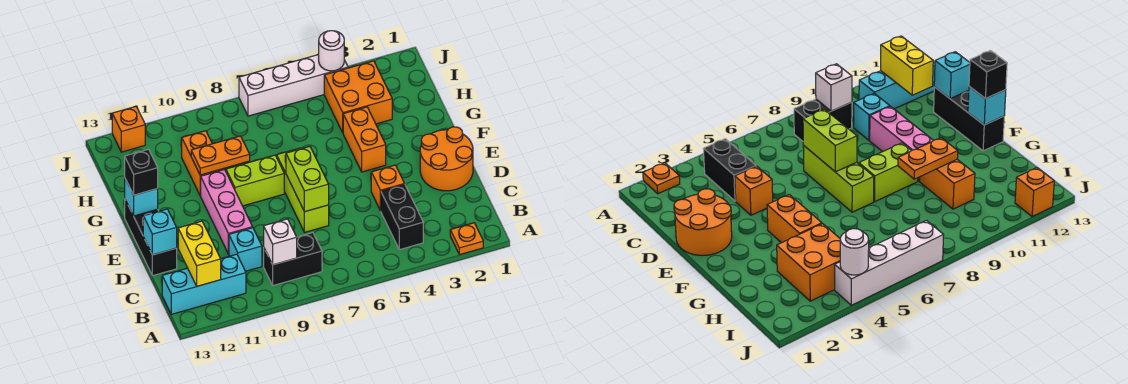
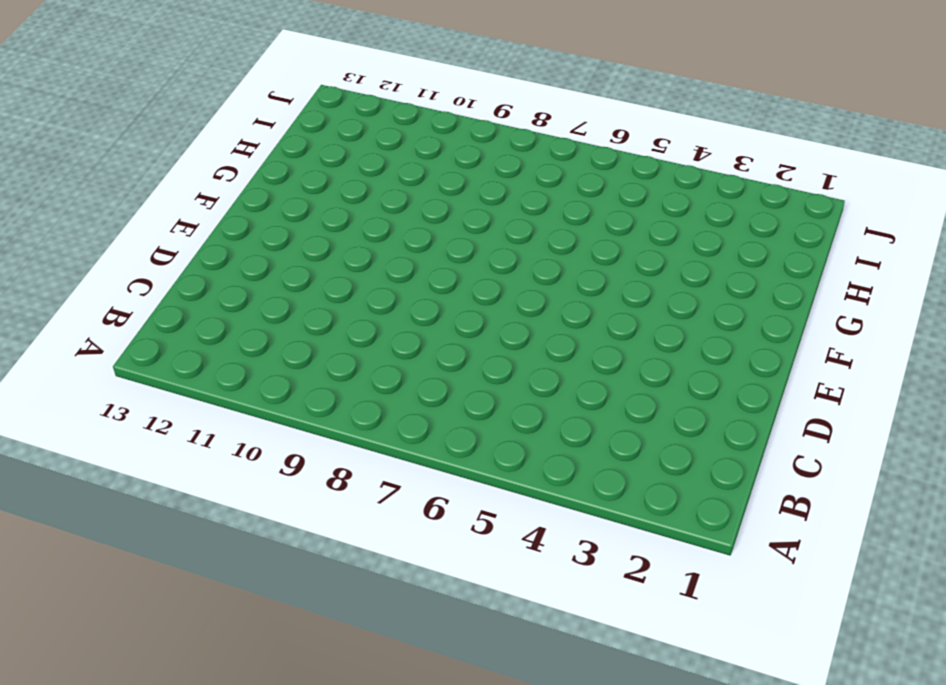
none -> orange plate A2 level 1
none -> black brick B4:C4 level 1
none -> black brick B8:B9 level 1

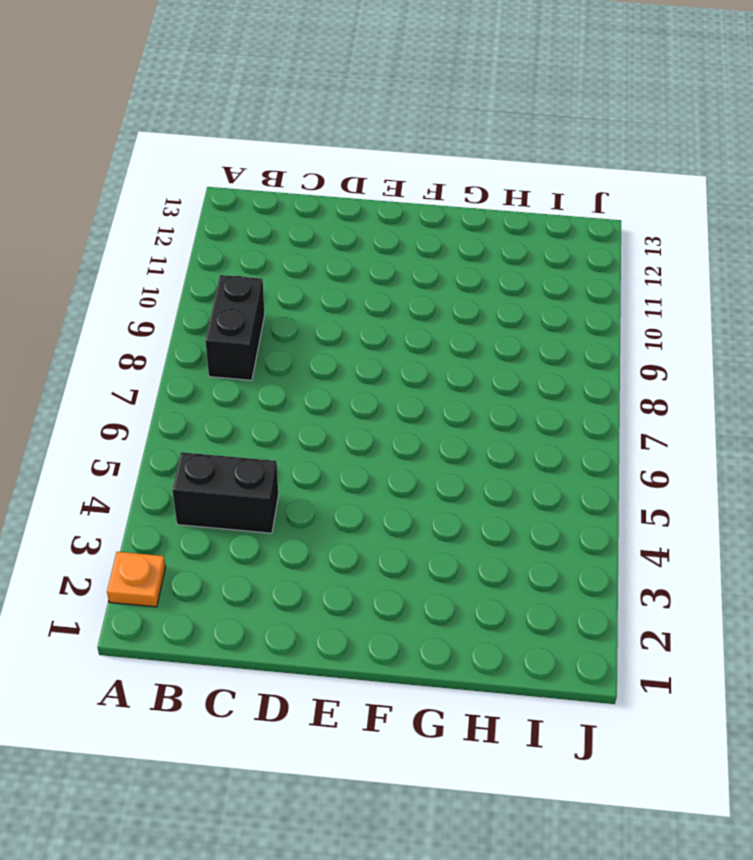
none -> cyan brick B11:B13 level 1
none -> cyan brick C10 level 1
none -> orange round brick D1:E2 level 1

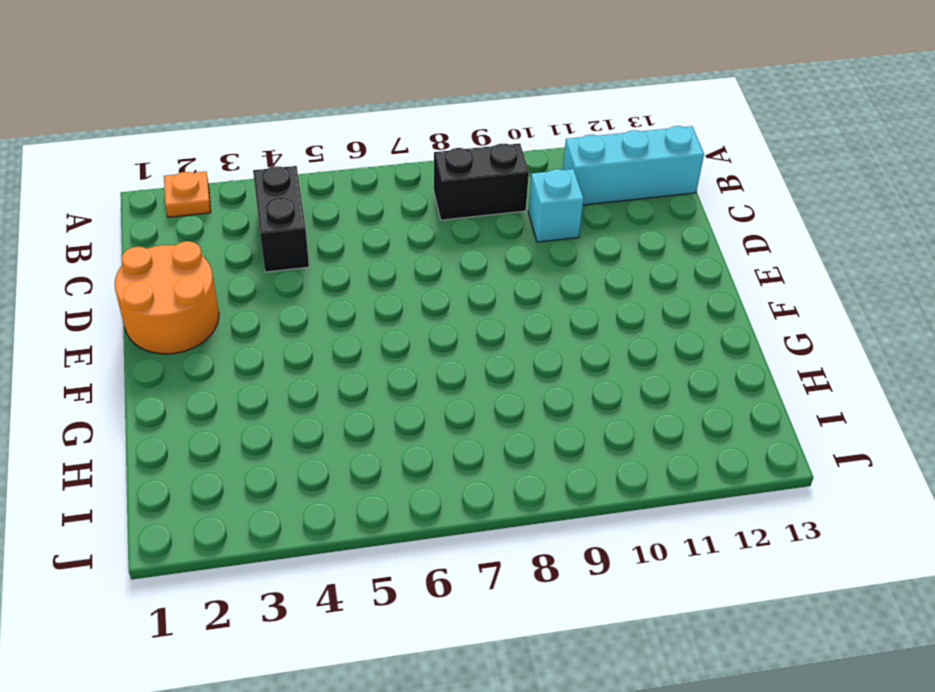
none -> orange brick D4 level 1
none -> lime brick D7:F7 level 1
none -> pink brick D10:F10 level 1

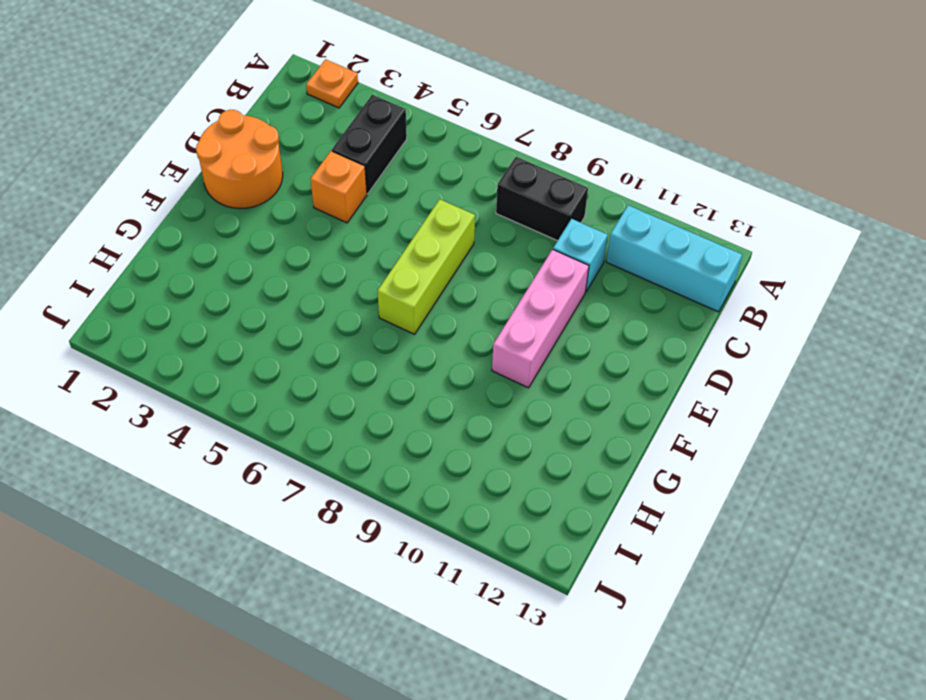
none -> black brick D13:F13 level 1
none -> orange brick F4:G4 level 1
none -> lime brick F8:F9 level 1

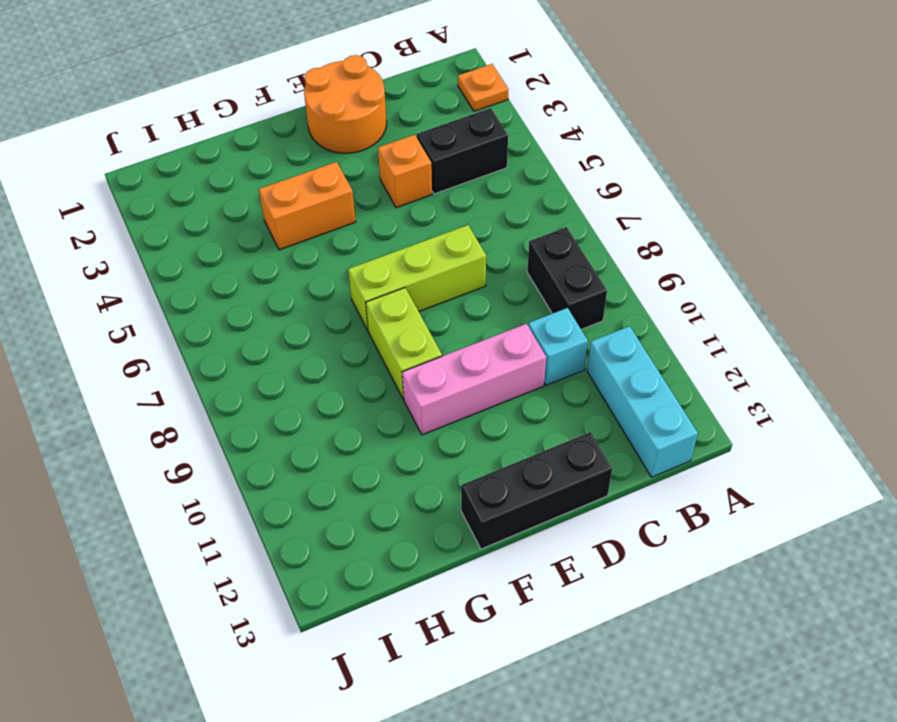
none -> orange brick G10:H10 level 1
none -> orange brick H3:I4 level 1
none -> white brick J4:J7 level 1

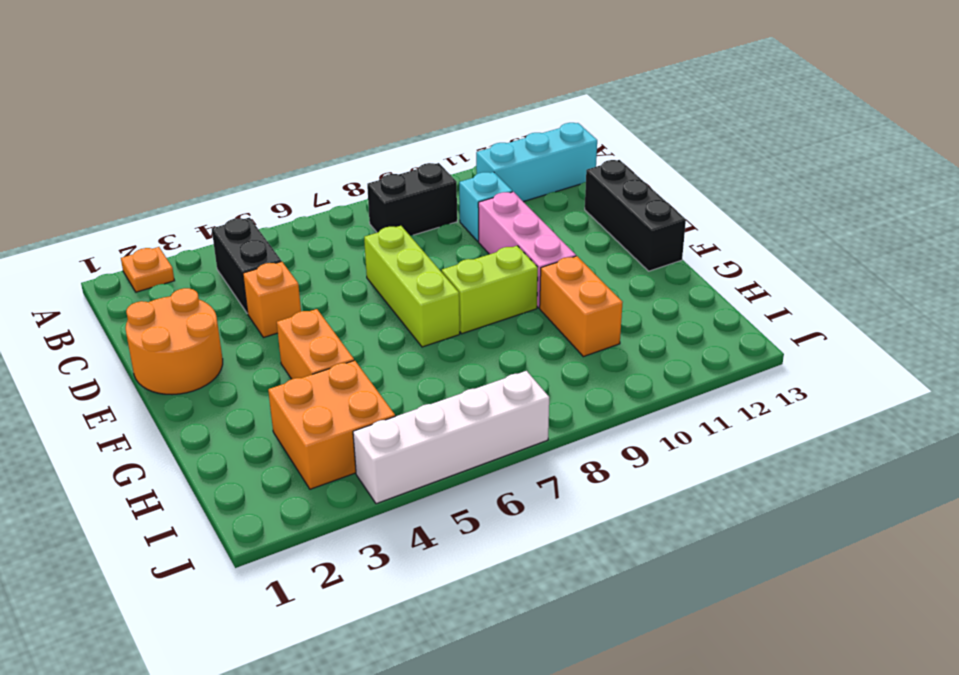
none -> orange brick J12 level 1
none -> white brick B9 level 2
none -> yellow brick B12:C12 level 2

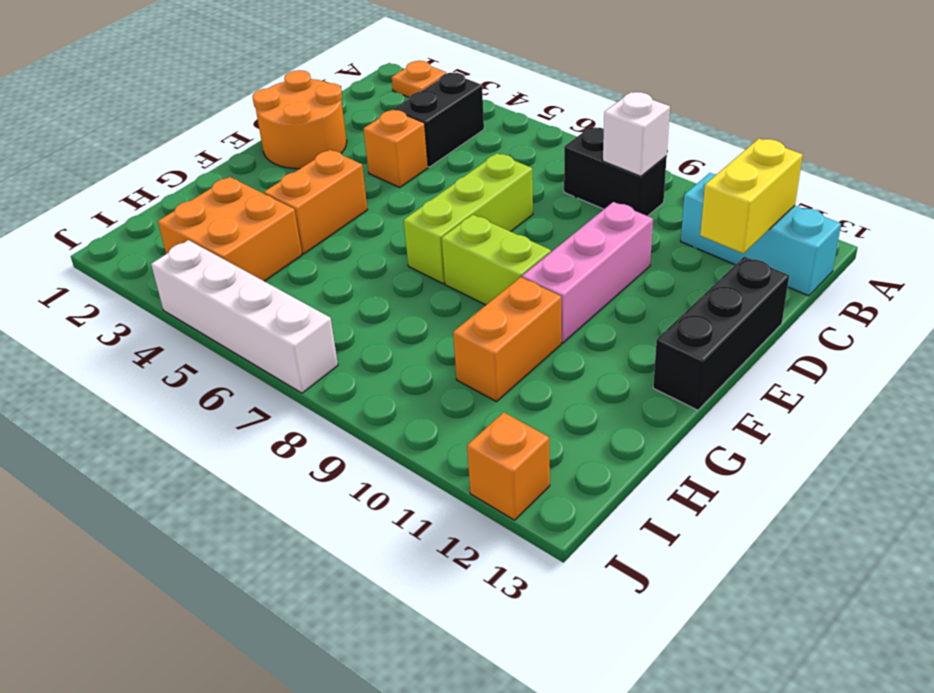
none -> cyan brick C10 level 1
none -> lime brick D7:E7 level 2
none -> cyan brick D13 level 2

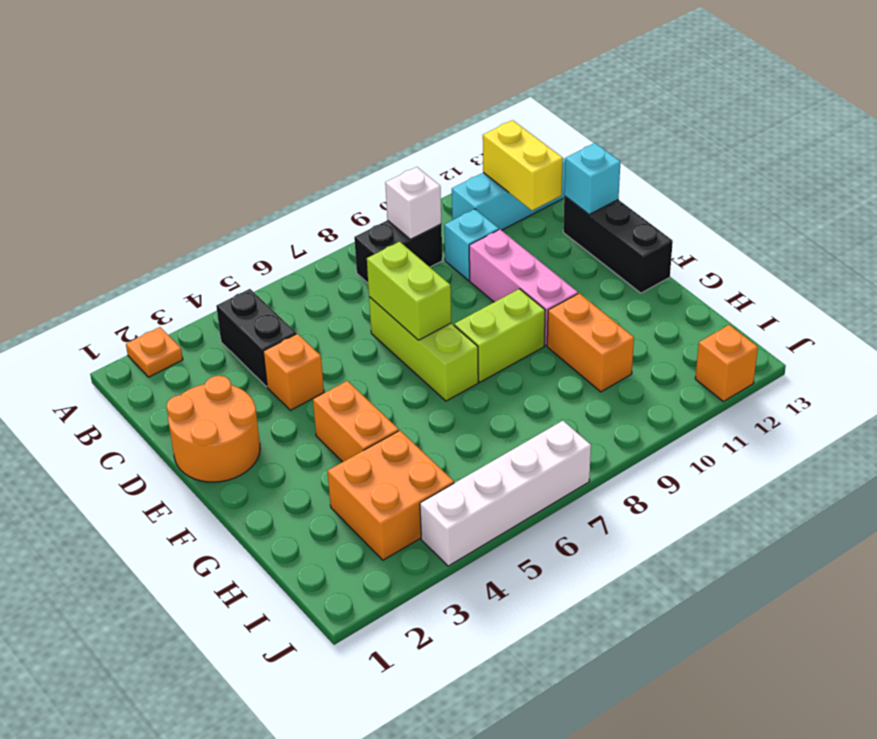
none -> cyan brick F13 level 2
none -> orange plate G9:G10 level 2
none -> white round brick J4 level 2

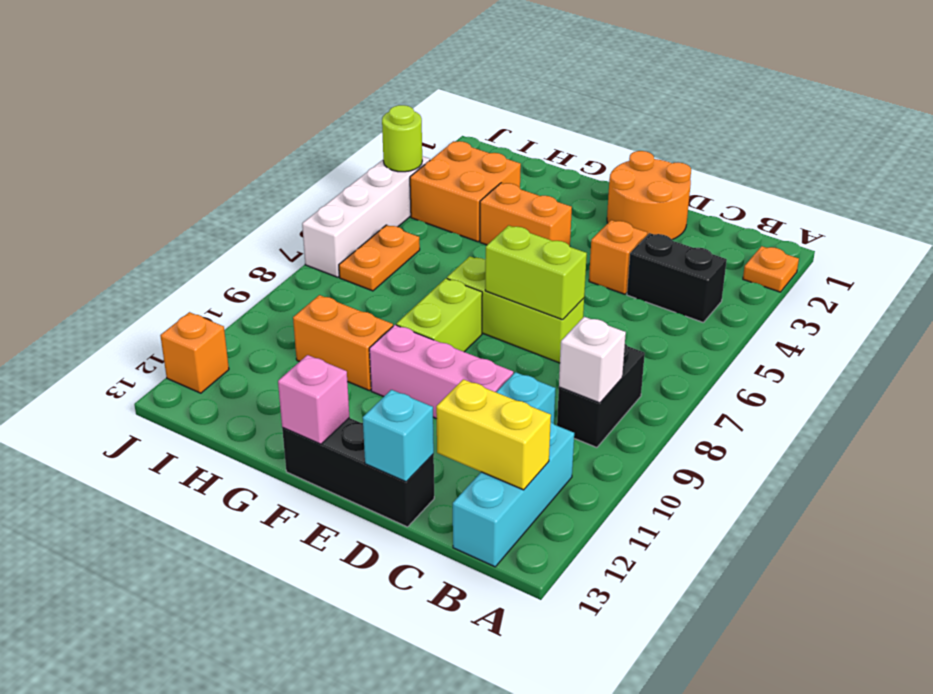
pink brick F13 level 2 -> cyan brick F13 level 2
orange plate I6:I7 level 1 -> orange plate G9:G10 level 2
lime round brick J4 level 2 -> white round brick J4 level 2
none -> black brick F13 level 3

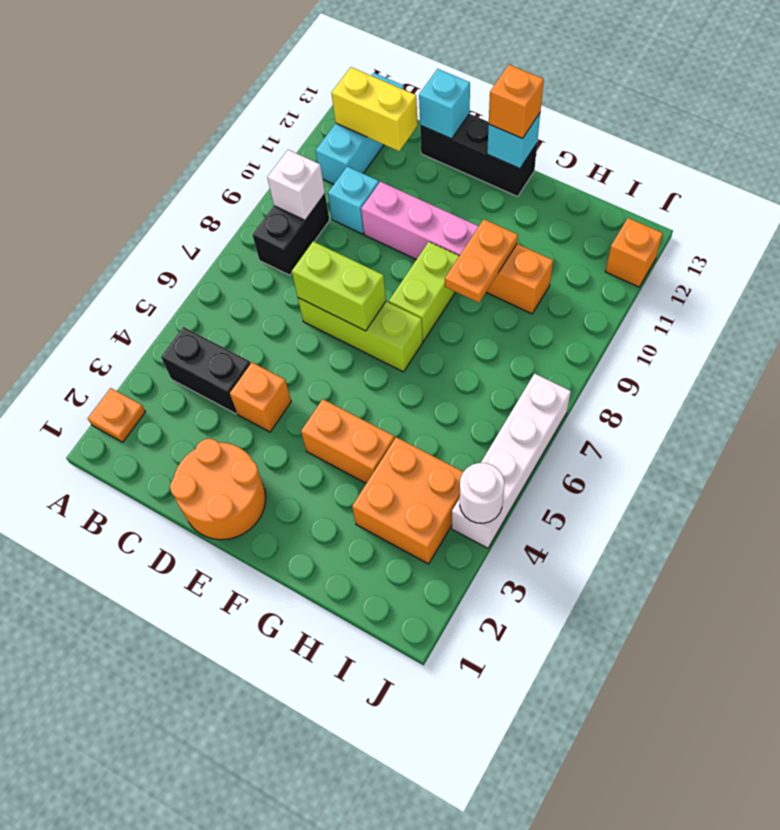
orange brick F13 level 3 -> black brick F13 level 3

